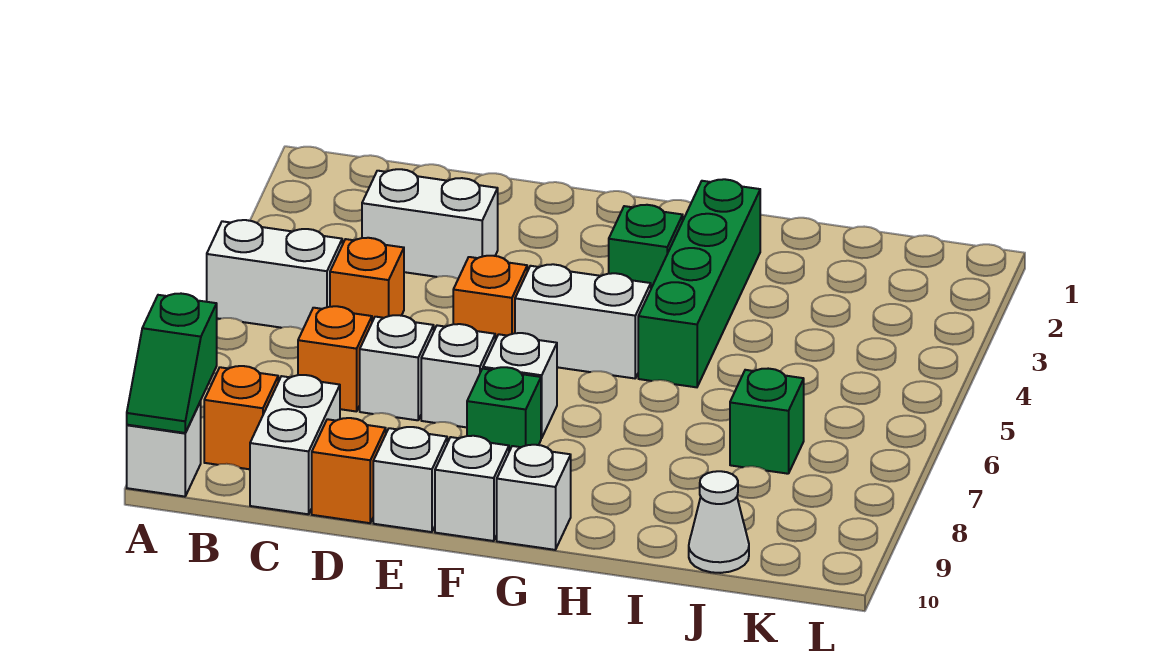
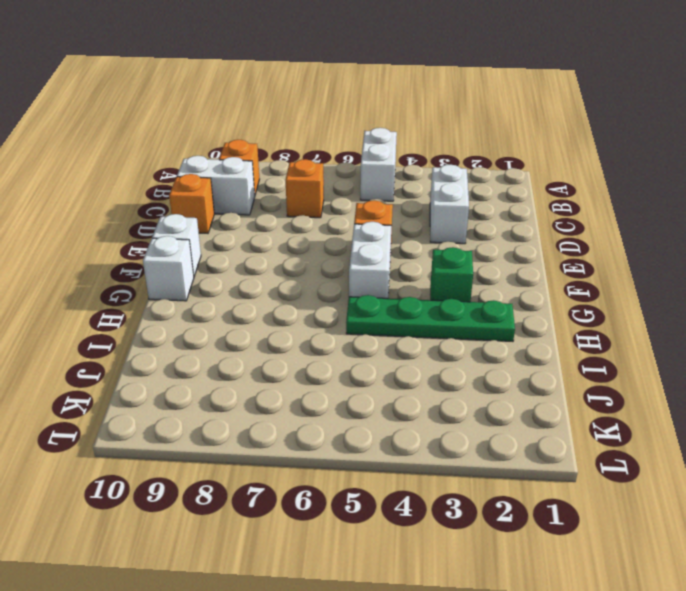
green plate H2:H5 level 1 -> green brick H2:H5 level 1
none -> white brick A10 level 1
none -> orange brick C5 level 1
none -> white brick D7 level 1

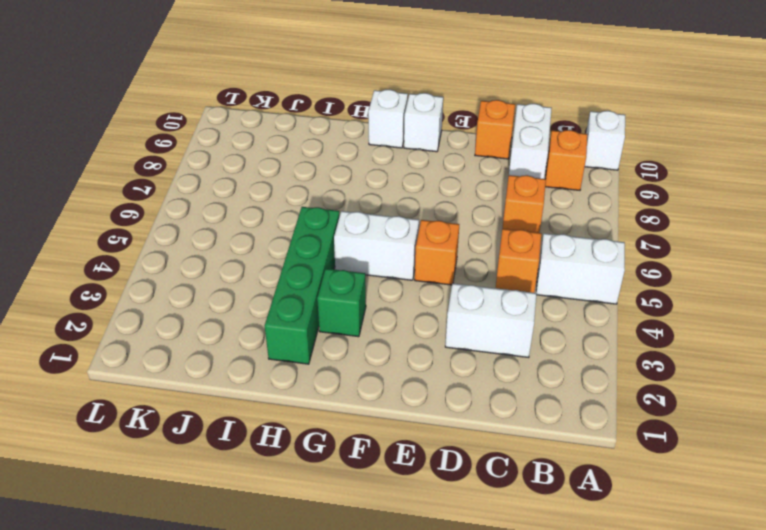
none -> white brick D7 level 1
none -> white brick E7 level 1
none -> white brick E10 level 1

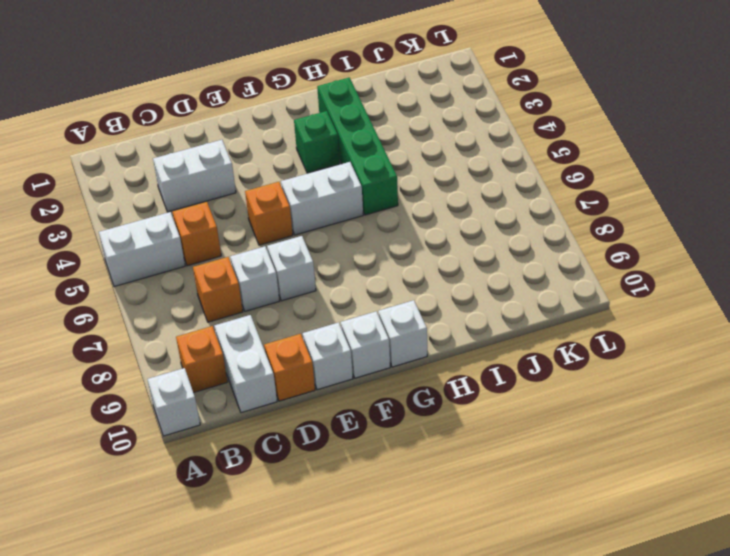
none -> white brick F7 level 1
none -> green brick F8 level 1
none -> green brick J7 level 1

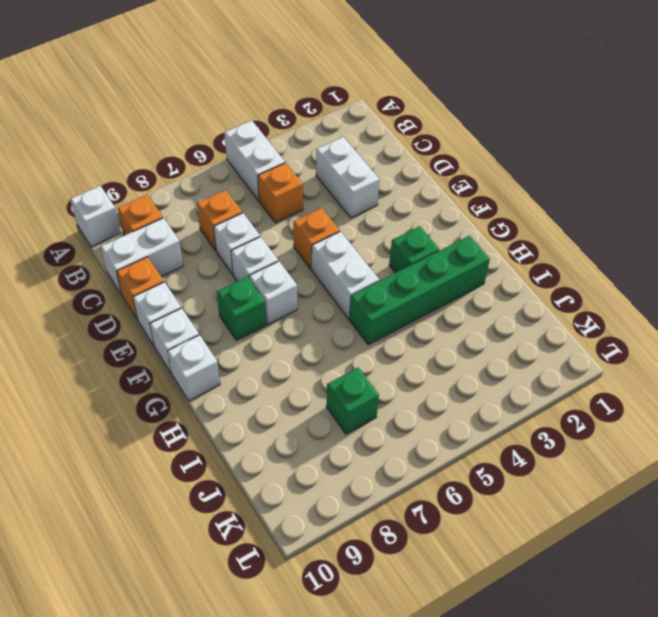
none -> white cone J10 level 1
none -> green slope A9:A10 level 2 top 9

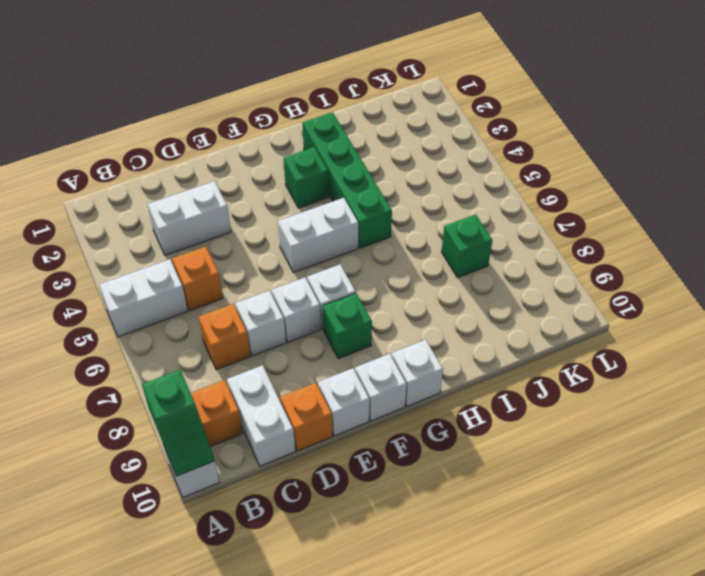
none -> orange brick E5 level 1
none -> white cone J10 level 1

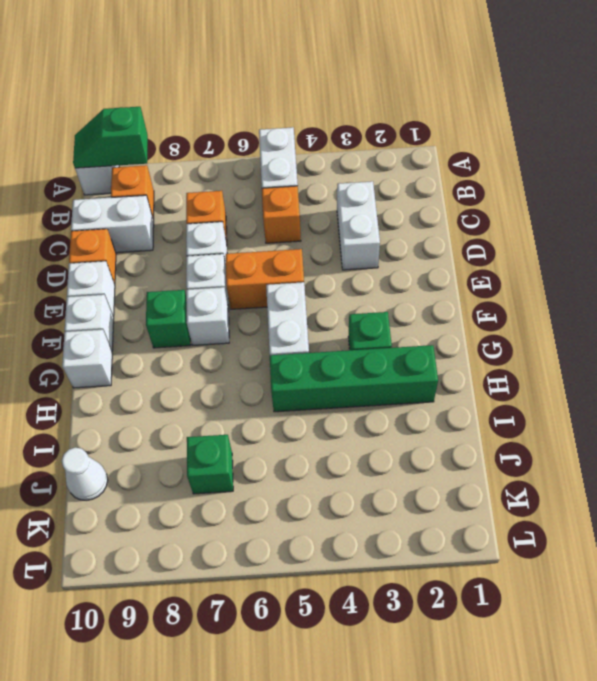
orange brick E5:E6 level 1 -> orange brick E5 level 1

